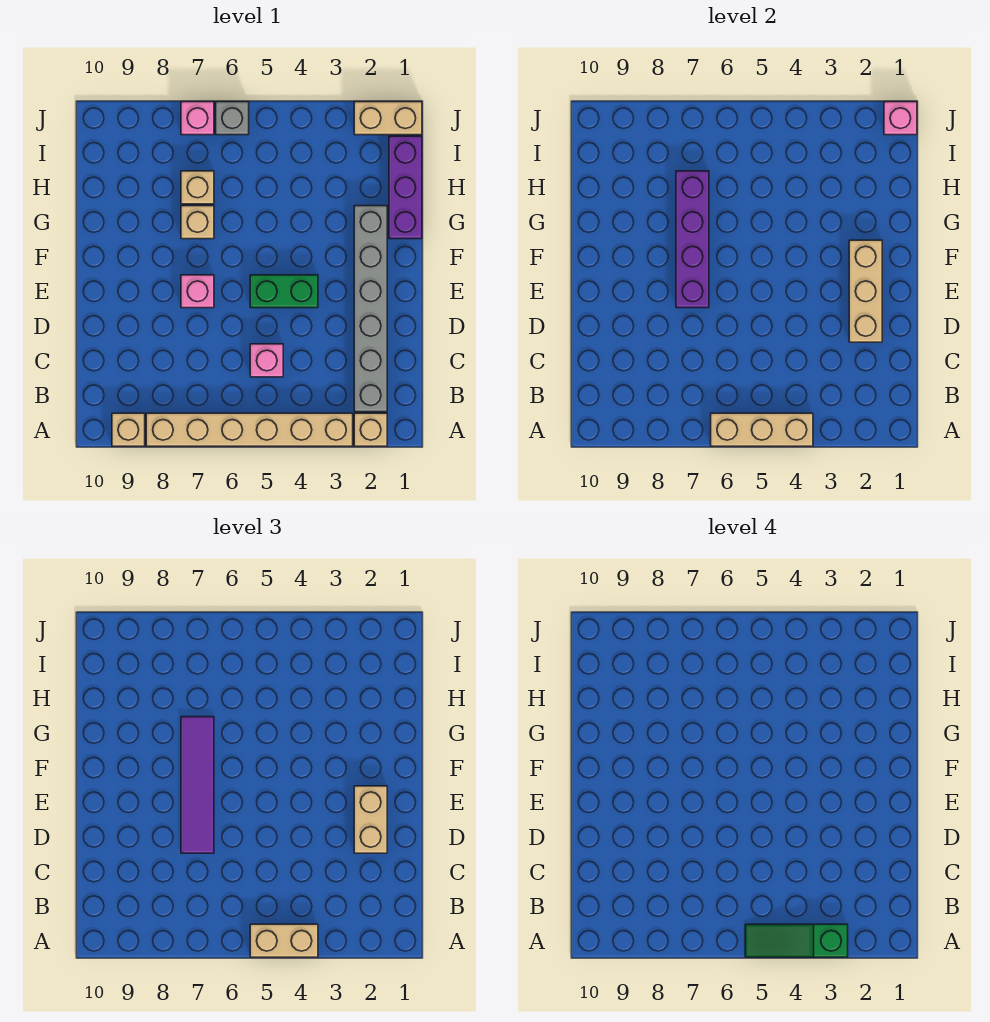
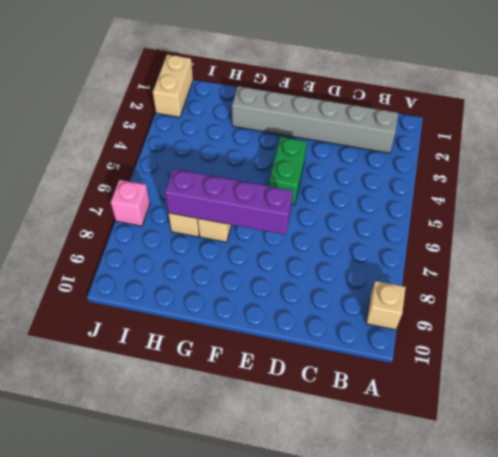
none -> tan brick A2 level 1
none -> tan brick A3:A8 level 1
none -> pink brick C5 level 1

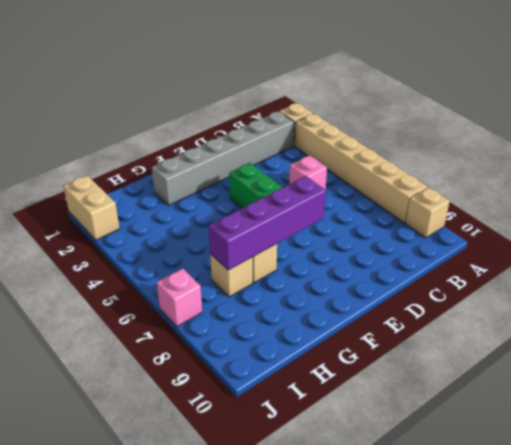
none -> pink brick E7 level 1
none -> purple brick G1:I1 level 1
none -> grey brick J6 level 1

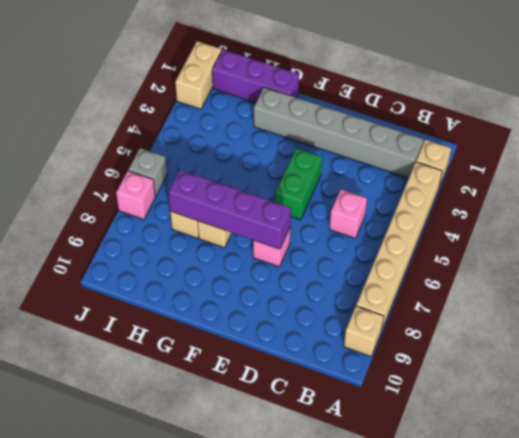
none -> tan brick A4:A6 level 2
none -> tan brick D2:F2 level 2
none -> pink brick J1 level 2

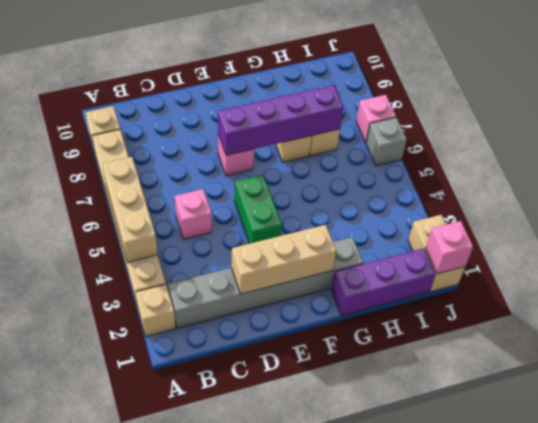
none -> tan brick A4:A5 level 3
none -> tan brick D2:E2 level 3
none -> purple tile D7:G7 level 3

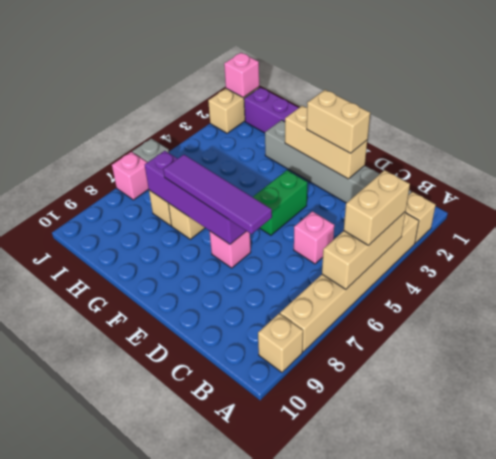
none -> green slope A3:A5 level 4 top 3

